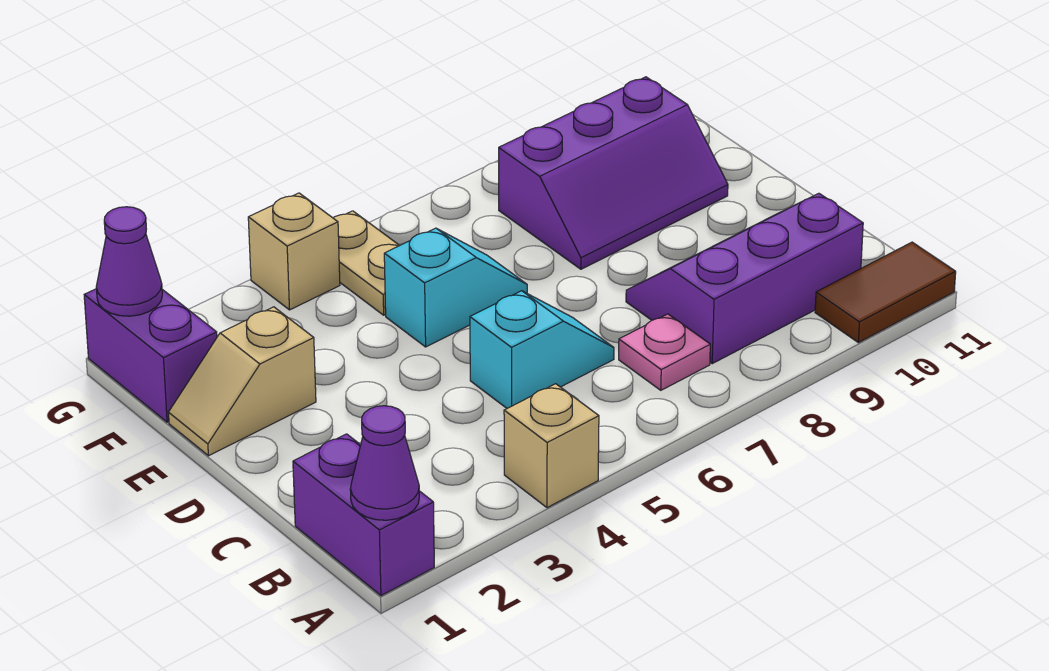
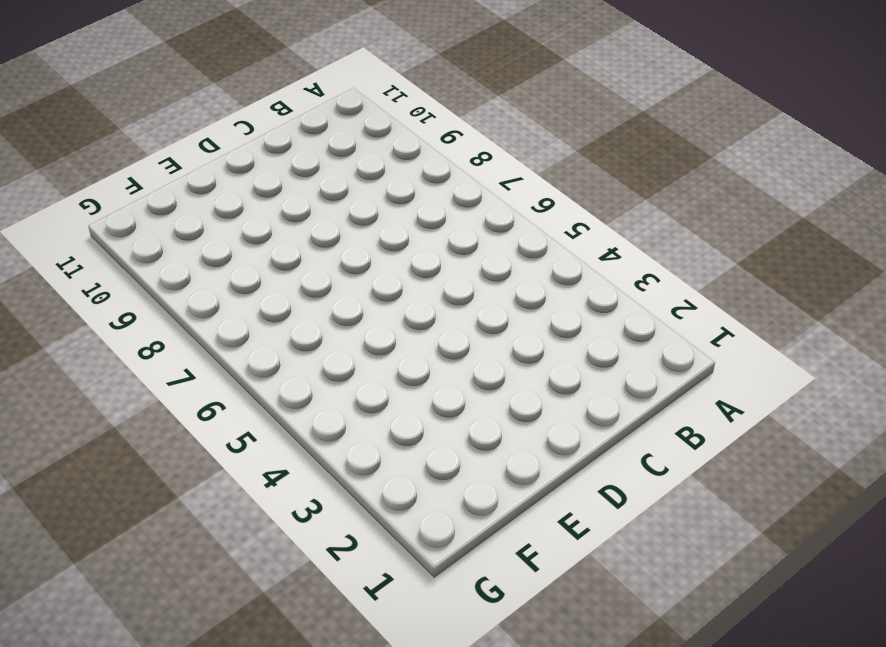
none -> purple brick A1:B1 level 1
none -> tan brick A4 level 1
none -> brown tile A10:A11 level 1

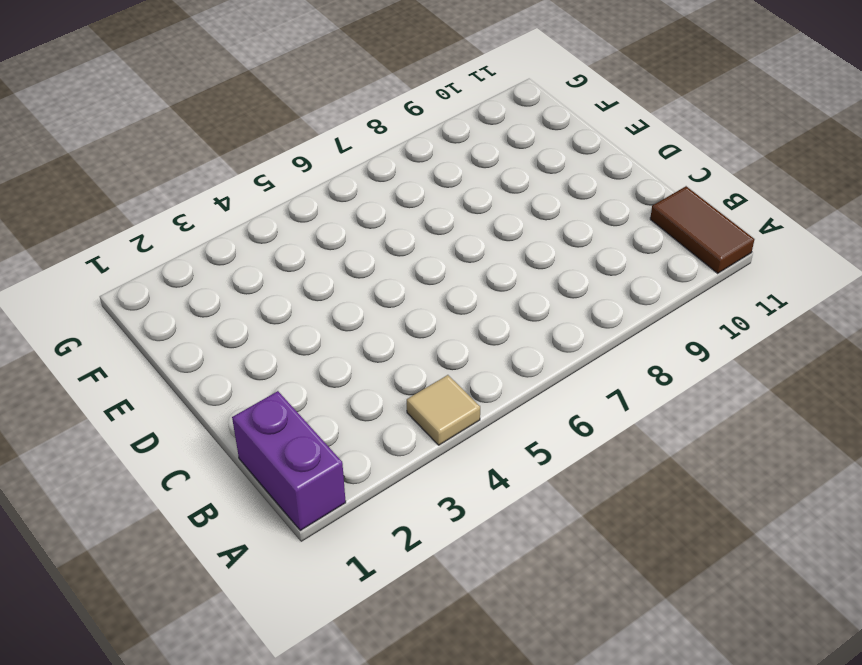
tan tile A4 level 1 -> tan brick A4 level 1
brown tile A11:B11 level 1 -> brown tile A10:A11 level 1
none -> pink plate B7 level 1
none -> purple slope B8:C10 level 1 top B
none -> cyan slope C5:C6 level 1 top 5

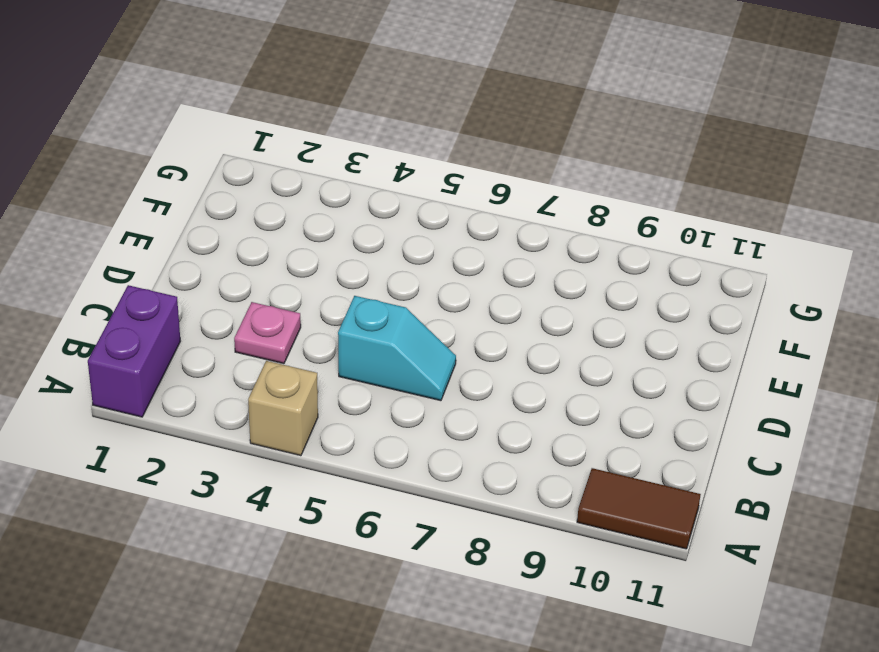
pink plate C3 level 1 -> pink plate B7 level 1
none -> purple slope B8:C10 level 1 top B
none -> tan slope E1:E2 level 1 top 2
none -> cyan slope E5:E6 level 1 top 5

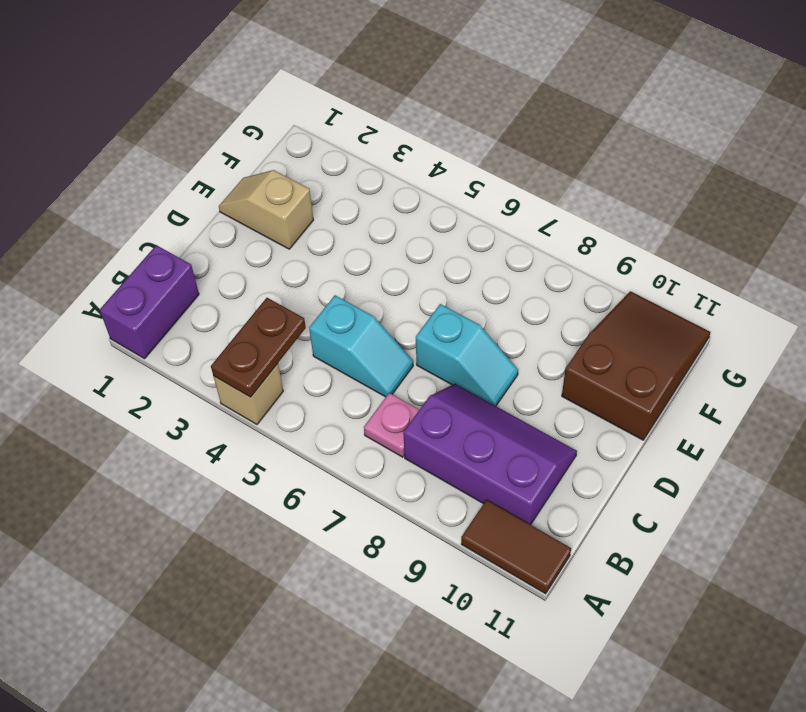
brown plate A4:B4 level 2 -> none
cyan slope D7:D8 level 1 top 7 -> cyan slope E5:E6 level 1 top 5
brown slope E10:G11 level 1 top E -> purple slope E8:F10 level 1 top F
none -> purple brick F1:G1 level 1
none -> tan plate F5:G5 level 1
none -> tan brick G4 level 1

